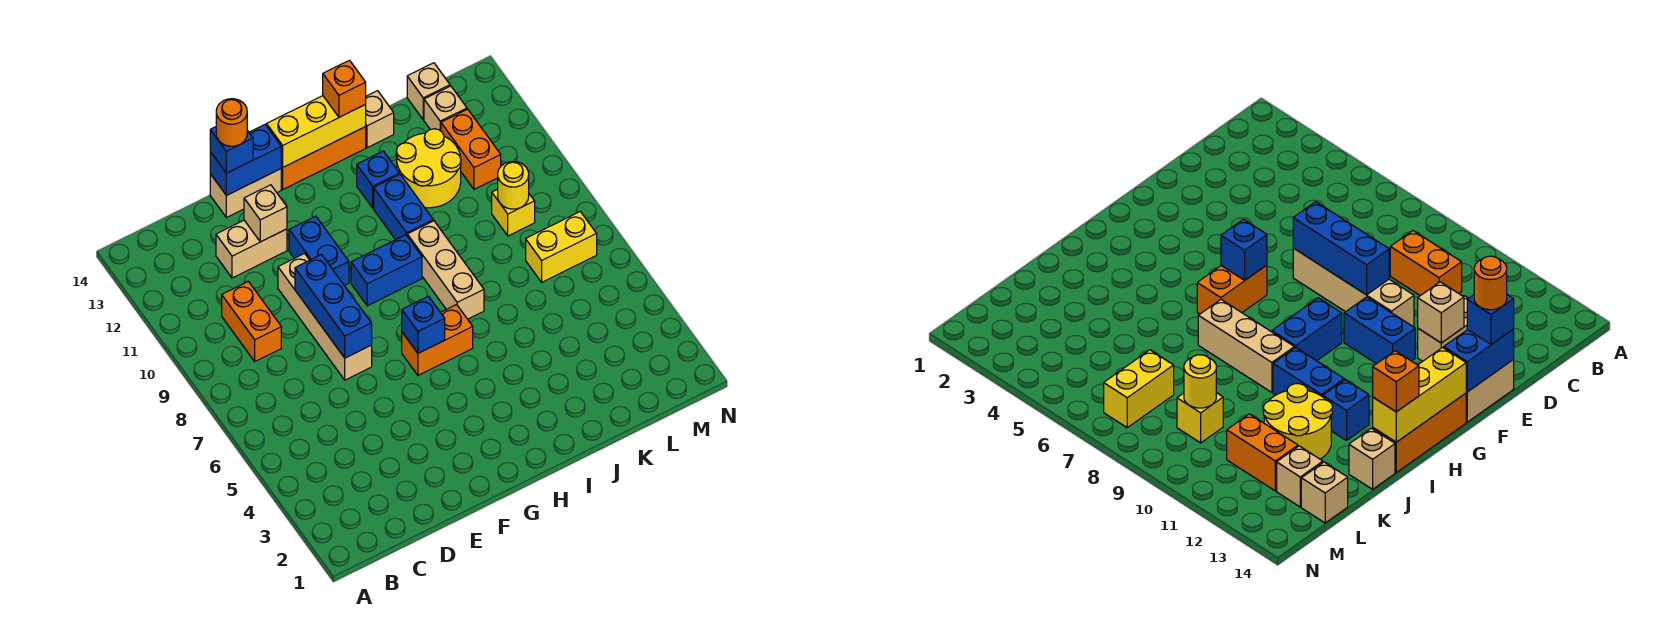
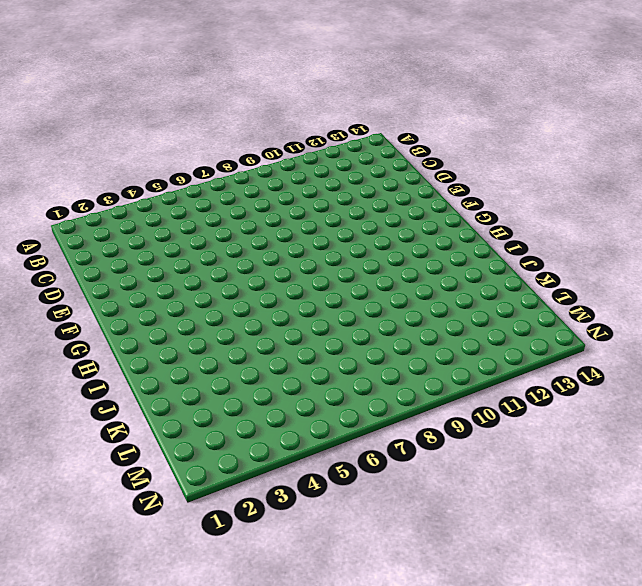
none -> orange brick C9:C10 level 1
none -> tan brick D12:E12 level 1
none -> tan brick E7:E10 level 1

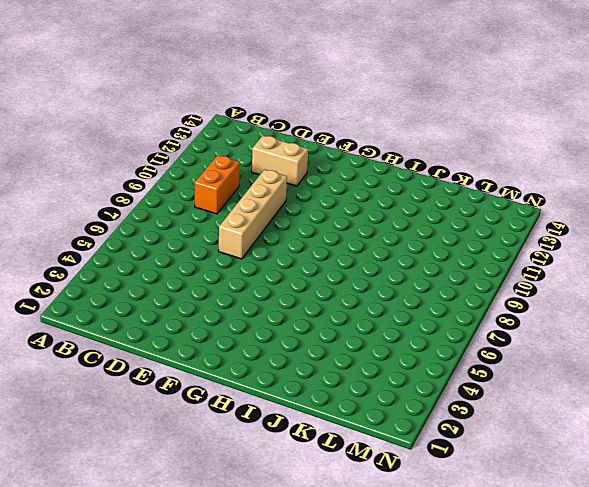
none -> tan brick E14:F14 level 1
none -> blue brick F10:F11 level 1
none -> orange brick G6:H6 level 1

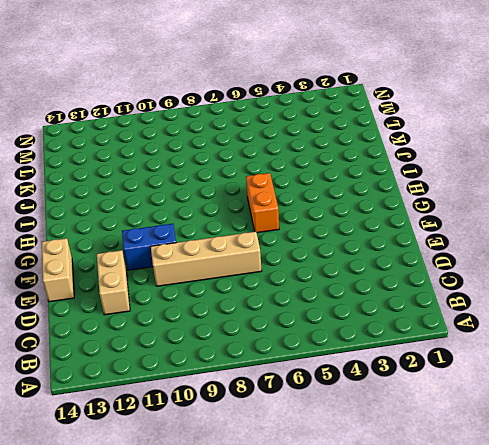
none -> orange brick C9:C10 level 1
none -> blue brick G9:H9 level 1
none -> orange brick G14:I14 level 1

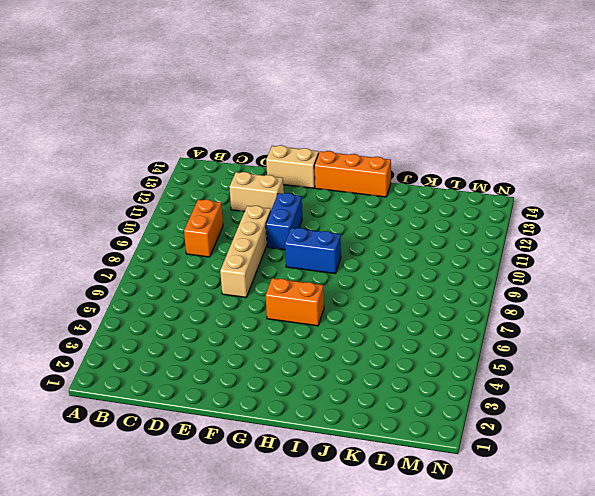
none -> tan brick I7:I9 level 1
none -> blue brick I10:I11 level 1
none -> blue brick I12 level 1

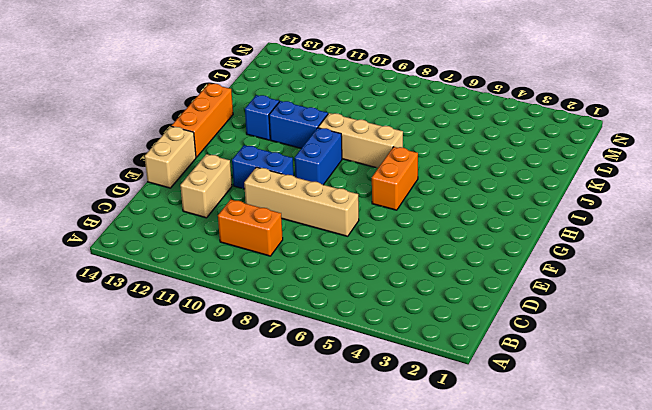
none -> yellow round brick J11:K12 level 1
none -> tan brick J14 level 1
none -> yellow brick L7:M7 level 1

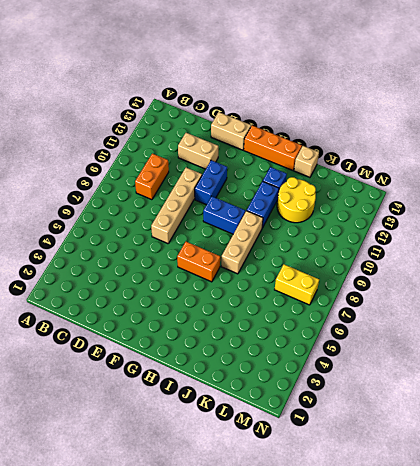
none -> yellow brick L9 level 1
none -> orange brick L11:L12 level 1
none -> tan brick L13 level 1

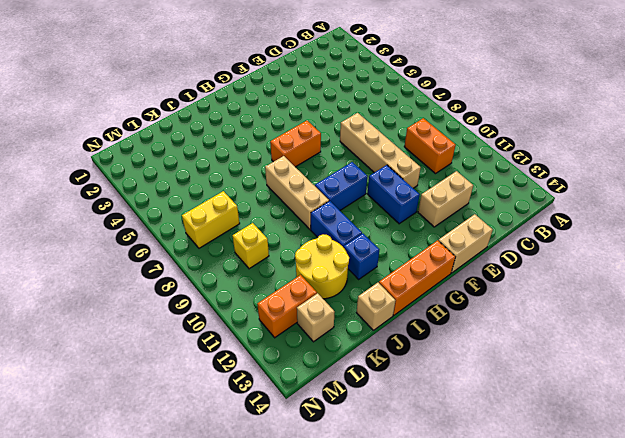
orange brick L12:M12 level 1 -> orange brick L11:L12 level 1
none -> tan brick L14 level 1
none -> blue brick E7:E9 level 2
none -> tan brick E12 level 2

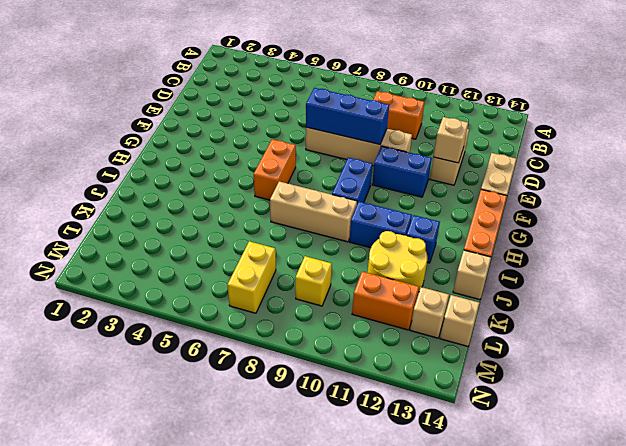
none -> blue brick E14:F14 level 2
none -> blue brick G6 level 2
none -> yellow brick G14:I14 level 2

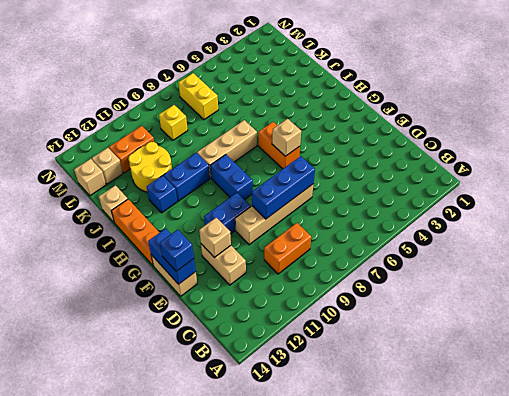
tan brick G6 level 2 -> blue brick G6 level 2
none -> yellow brick G14:I14 level 2
none -> yellow round brick L9 level 2
none -> orange brick I14 level 3

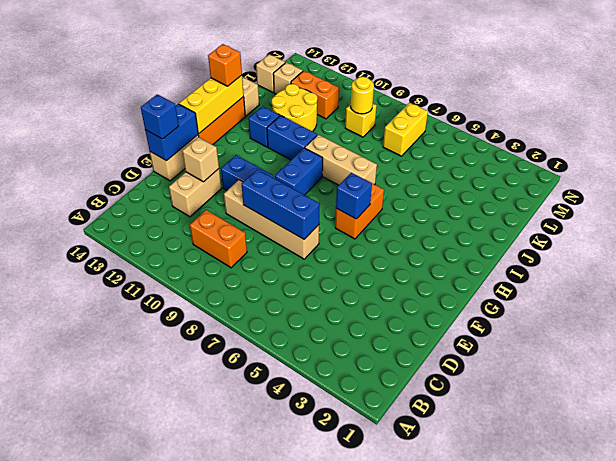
none -> orange round brick E14 level 4

